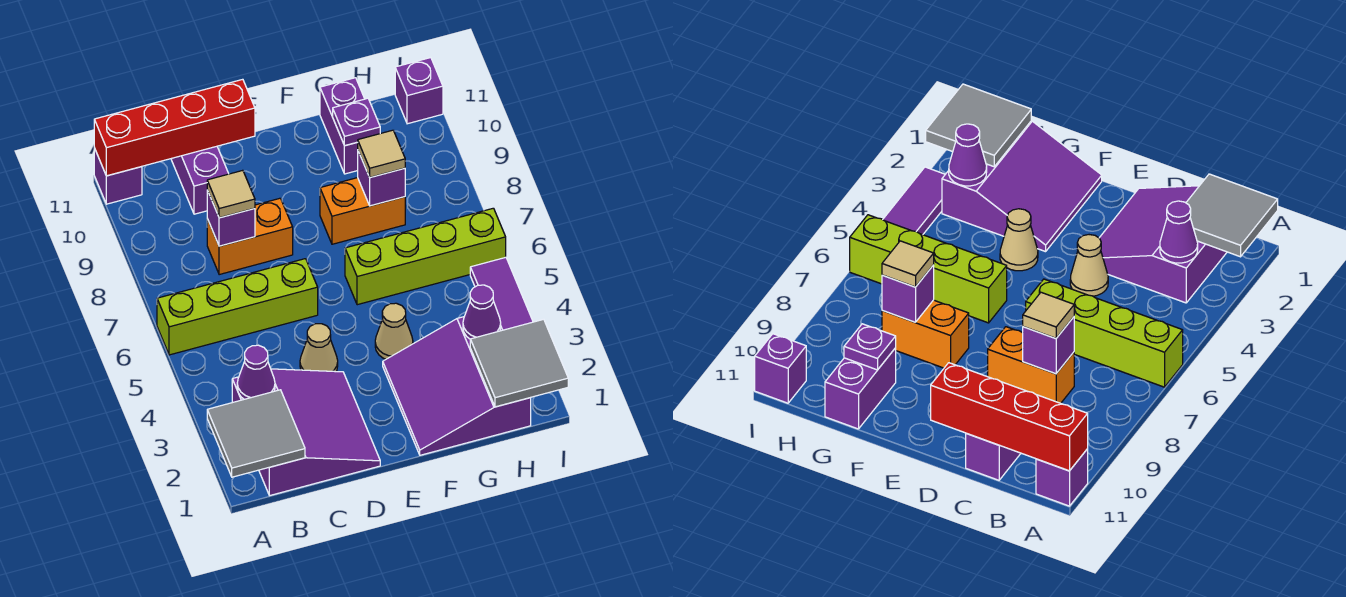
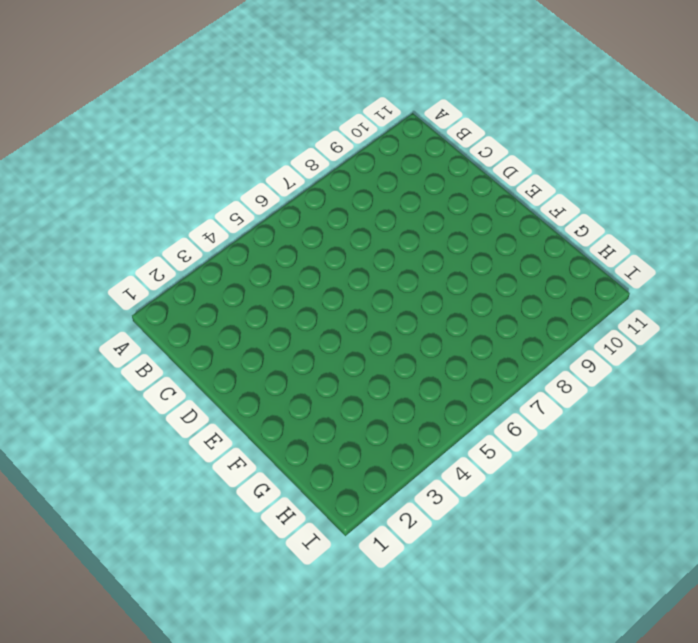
none -> lime brick A6:D6 level 1
none -> purple brick A11 level 1
none -> purple slope B1:D3 level 1 top B

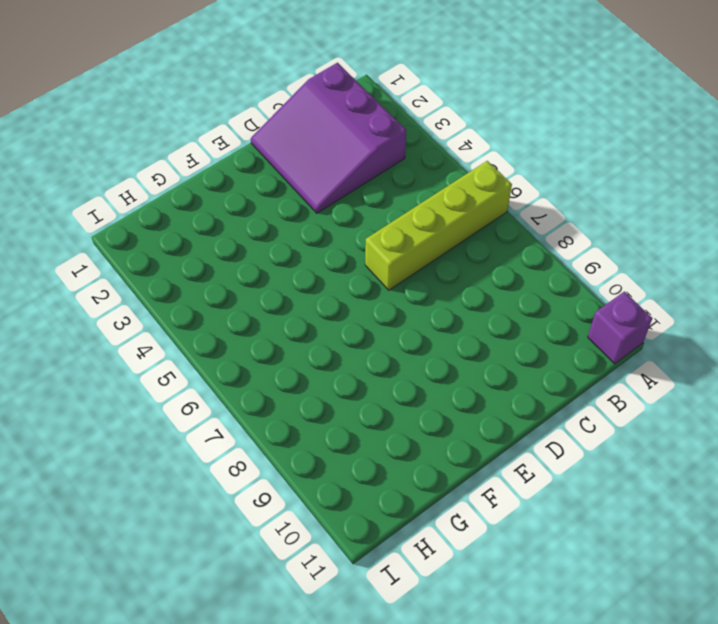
none -> orange brick C8:D8 level 1
none -> purple brick C10:C11 level 1
none -> tan cone D4 level 1

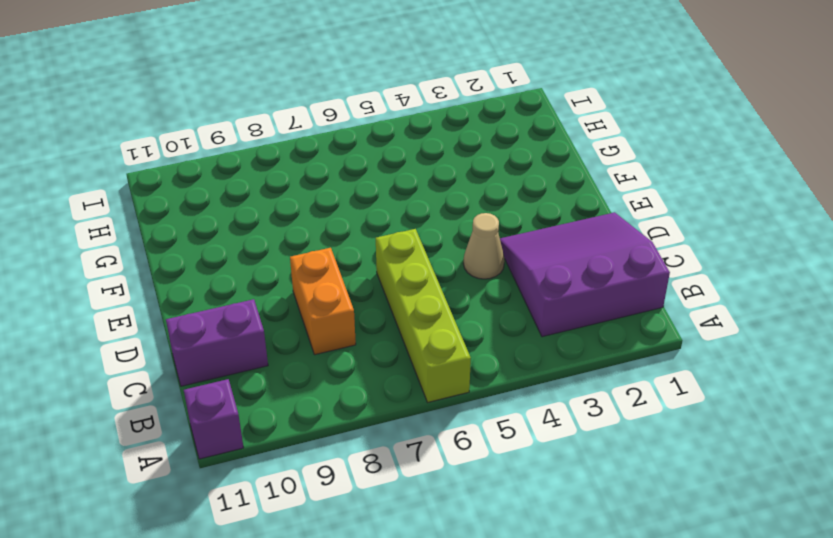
none -> purple slope F1:H3 level 1 top H
none -> tan cone F4 level 1
none -> lime brick F6:I6 level 1

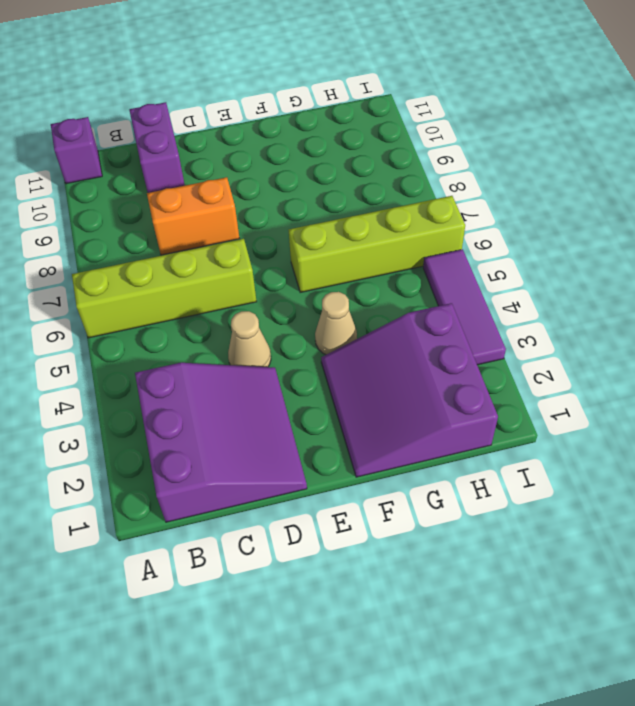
none -> orange brick F8:G8 level 1
none -> purple brick G10:G11 level 1
none -> purple brick I11 level 1

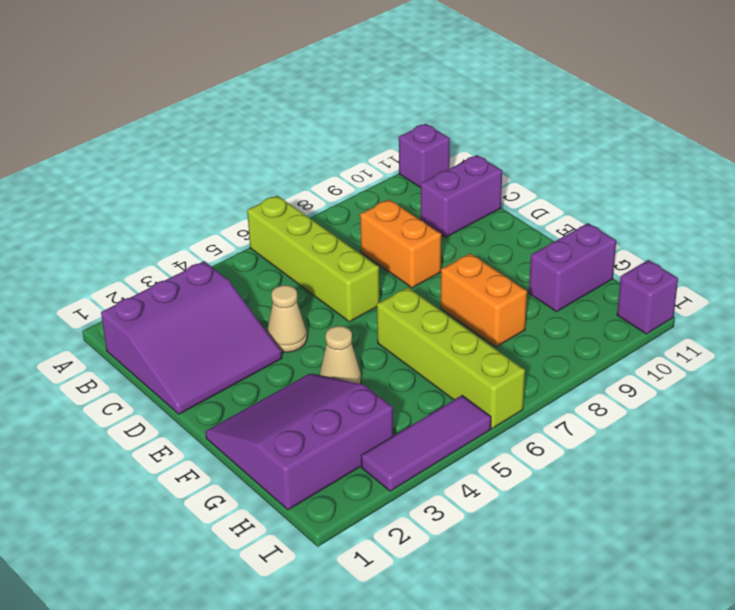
none -> grey tile A1:B2 level 2
none -> red brick A11:D11 level 2
none -> purple cone B3 level 2

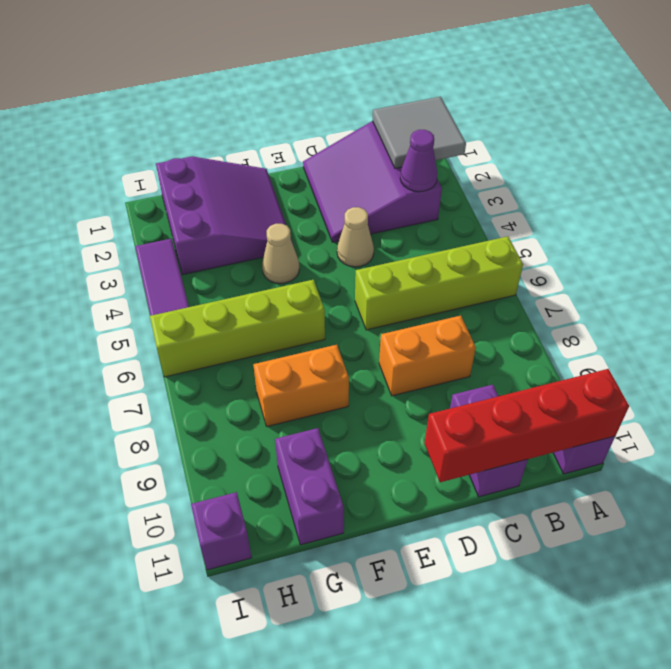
none -> purple brick C8 level 2
none -> purple brick G8 level 2
none -> purple plate G10 level 2

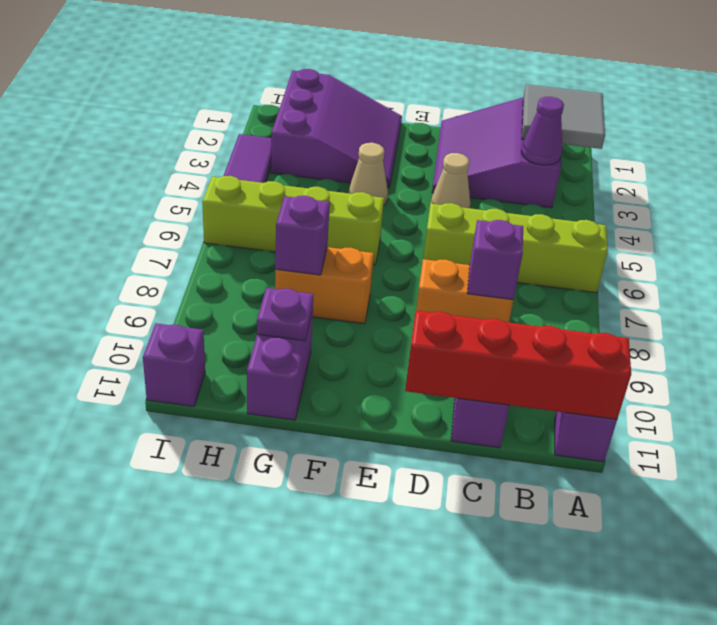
none -> grey tile H1:I2 level 2
none -> purple cone H3 level 2
none -> tan tile C8 level 3

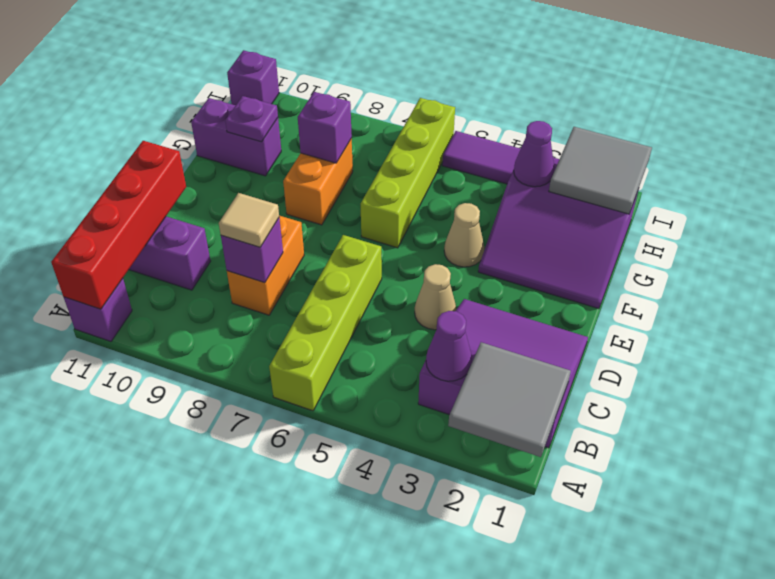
none -> tan tile G8 level 3

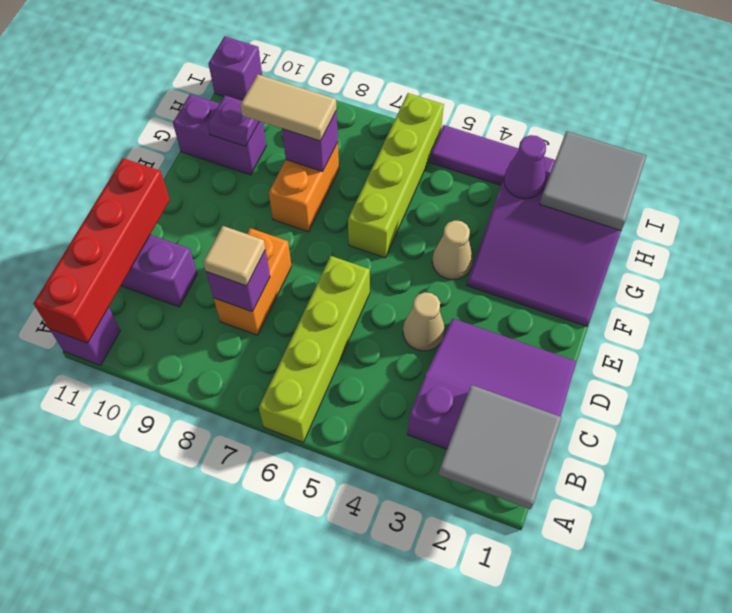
tan tile G8:G9 level 3 -> tan tile G8 level 3
none -> purple cone B3 level 2

